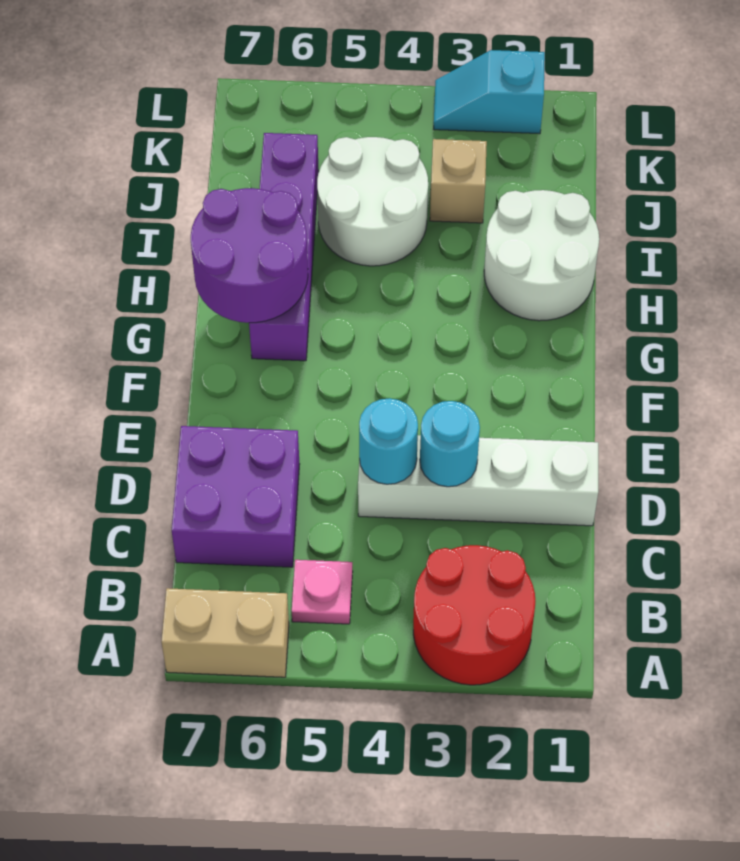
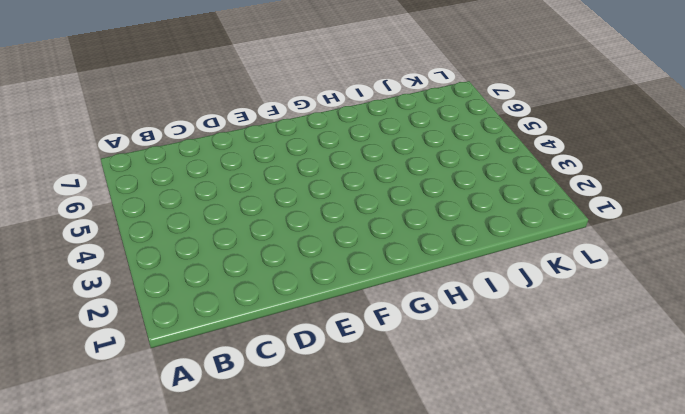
none -> red round brick A2:B3 level 1
none -> tan brick A6:A7 level 1
none -> pink plate B5 level 1

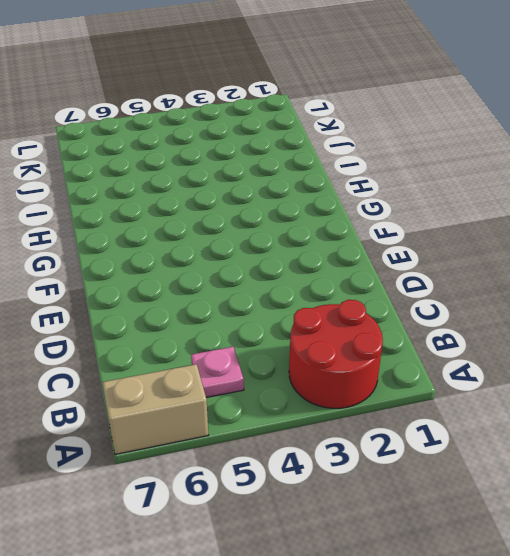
none -> purple brick C6:D7 level 1
none -> white brick D1:D4 level 1
none -> purple brick G6:J6 level 1

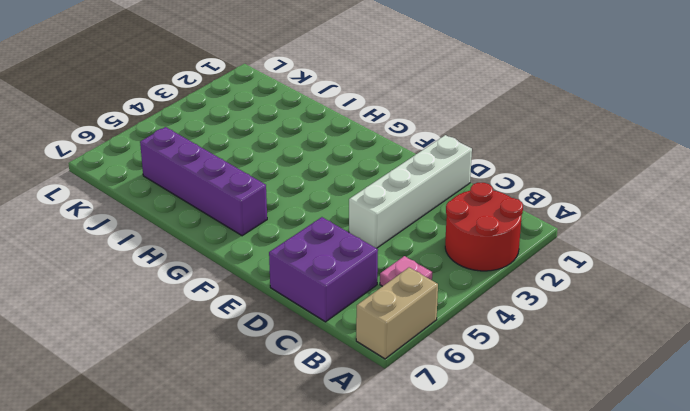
none -> white round brick H1:I2 level 1
none -> white round brick I4:J5 level 1
none -> tan brick J3 level 1

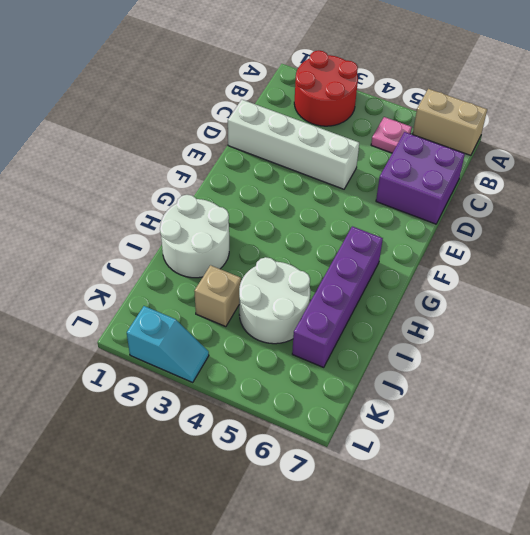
none -> cyan round brick D3 level 2
none -> cyan round brick D4 level 2
none -> purple round brick G6:H7 level 2

